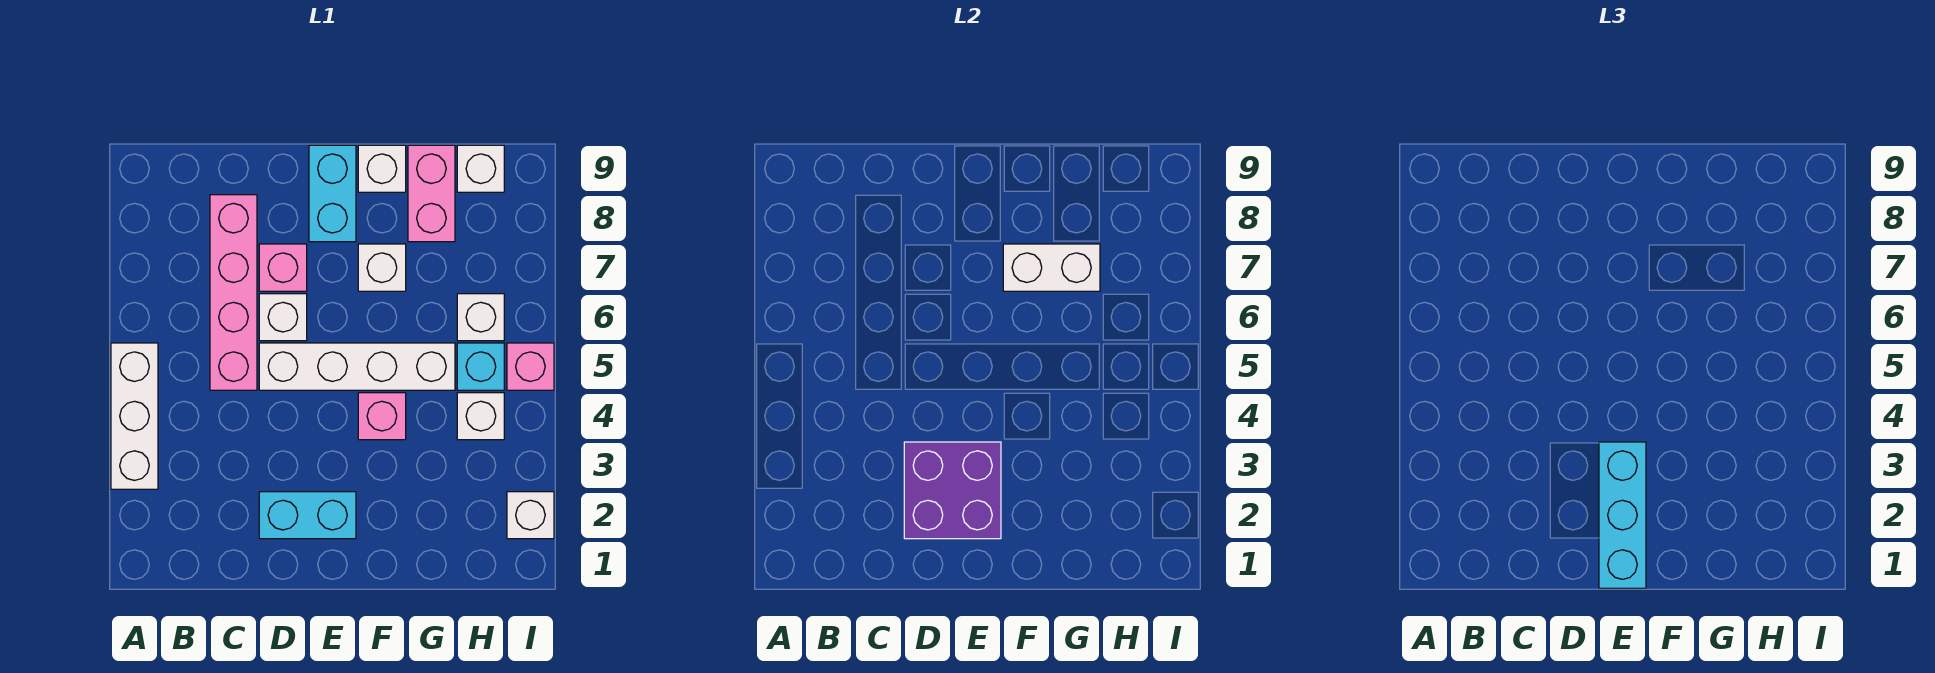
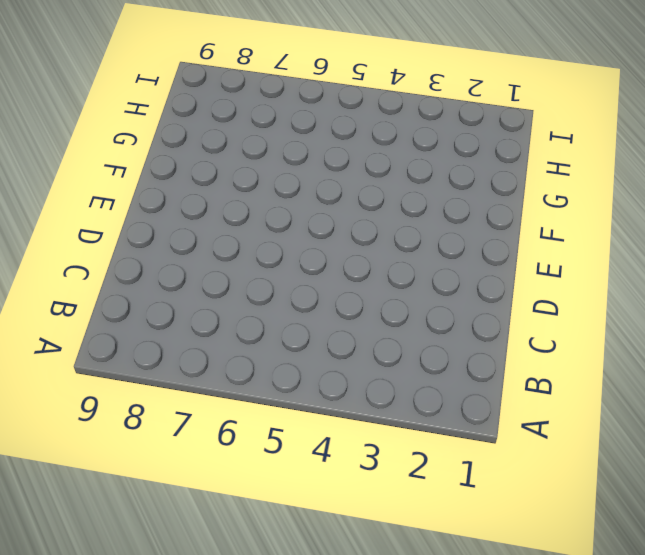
none -> white brick A3:A5 level 1
none -> pink brick C5:C8 level 1
none -> cyan brick D2:E2 level 1

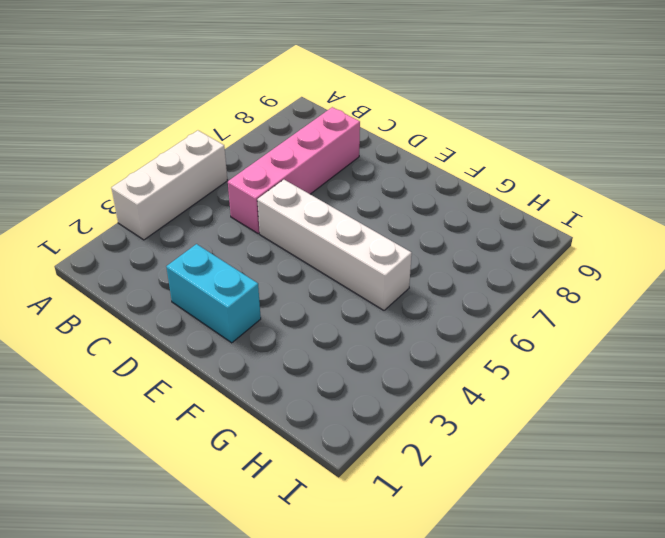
none -> white brick D6 level 1
none -> pink brick D7 level 1
none -> cyan brick E8:E9 level 1

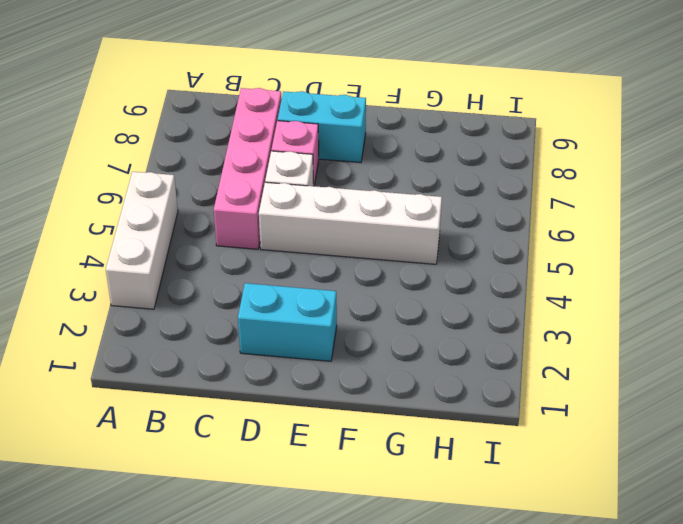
cyan brick D8:E8 level 1 -> cyan brick E8:E9 level 1
none -> pink brick F4 level 1
none -> white brick F7 level 1
none -> white brick F9 level 1

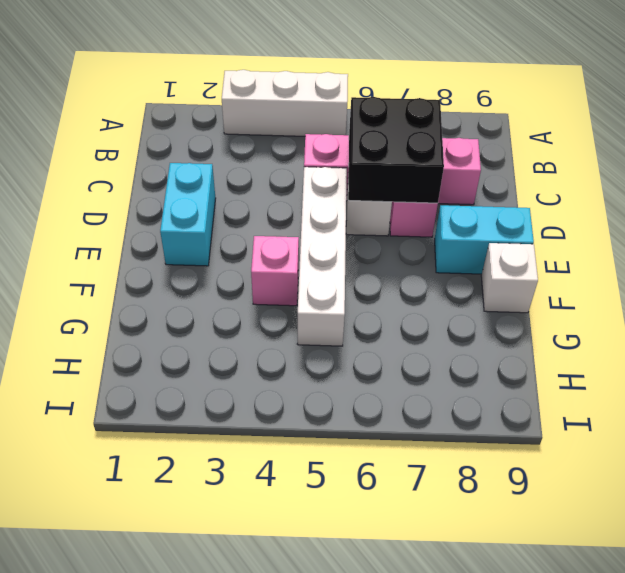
black brick C6:D7 level 2 -> none
none -> white brick F7 level 1
none -> pink brick G8:G9 level 1
none -> white brick H4 level 1

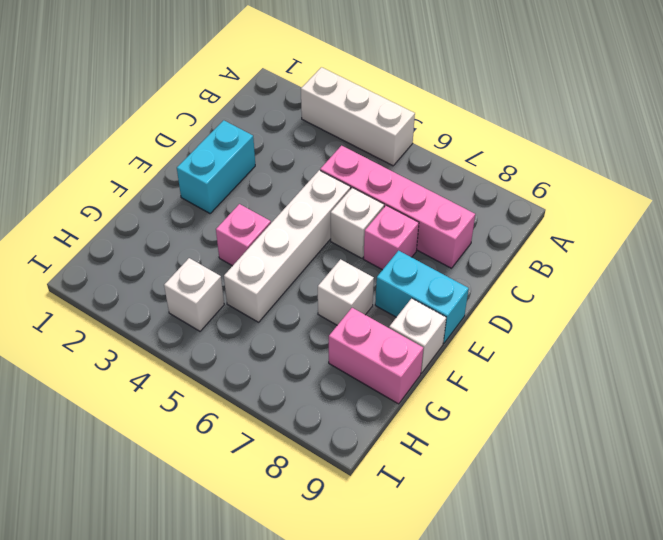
none -> cyan brick H5 level 1
none -> white brick H6 level 1
none -> white brick H9 level 1

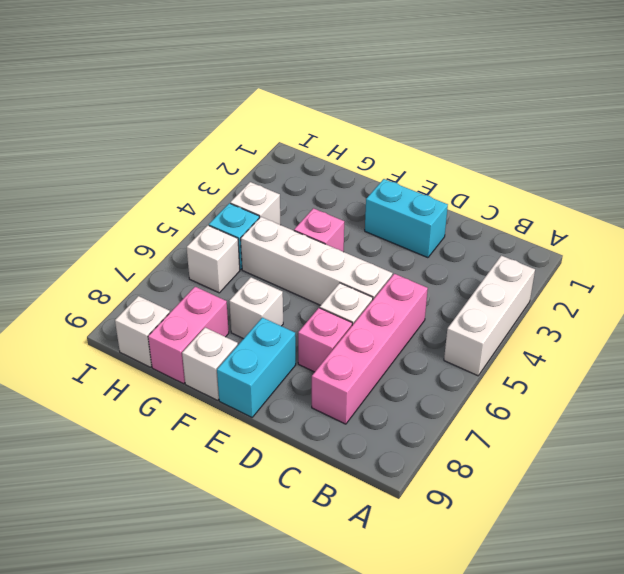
none -> white brick I2 level 1
none -> pink brick I5 level 1
none -> purple brick D2:E3 level 2

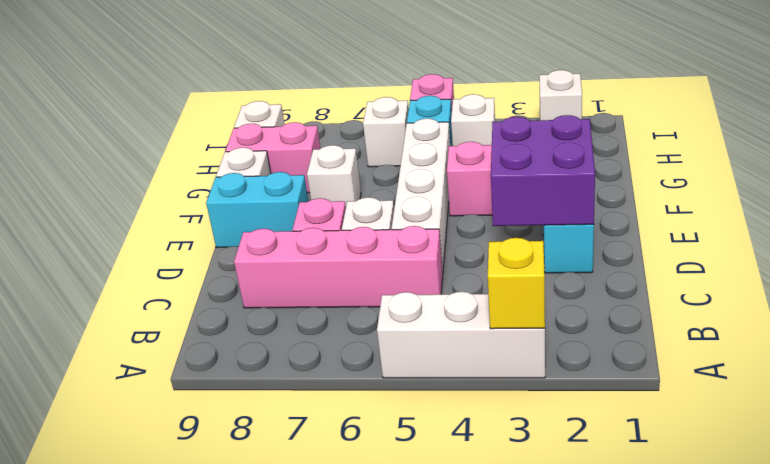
yellow brick A3 level 2 -> none
none -> white brick F7:G7 level 2
none -> cyan brick E1:E3 level 3

